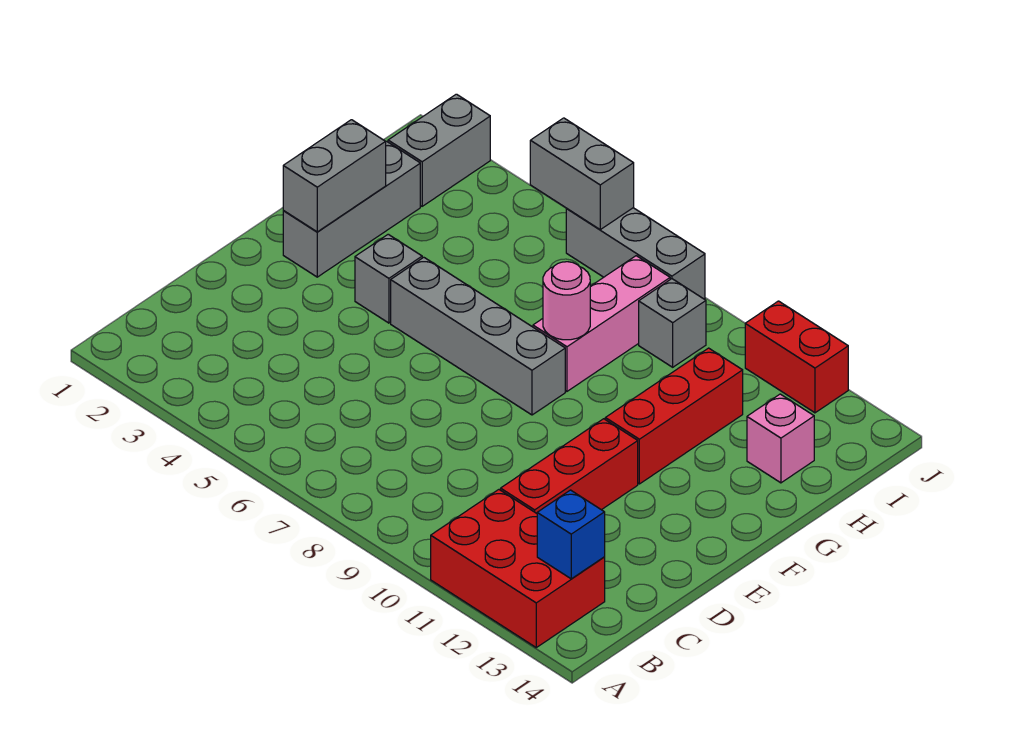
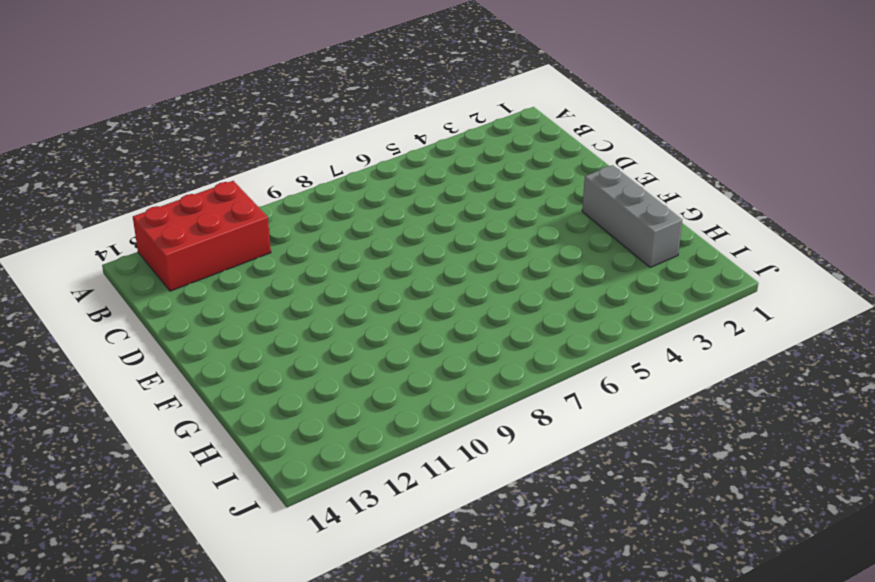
none -> red brick C11:E11 level 1
none -> grey brick F4 level 1
none -> grey brick F5:F8 level 1

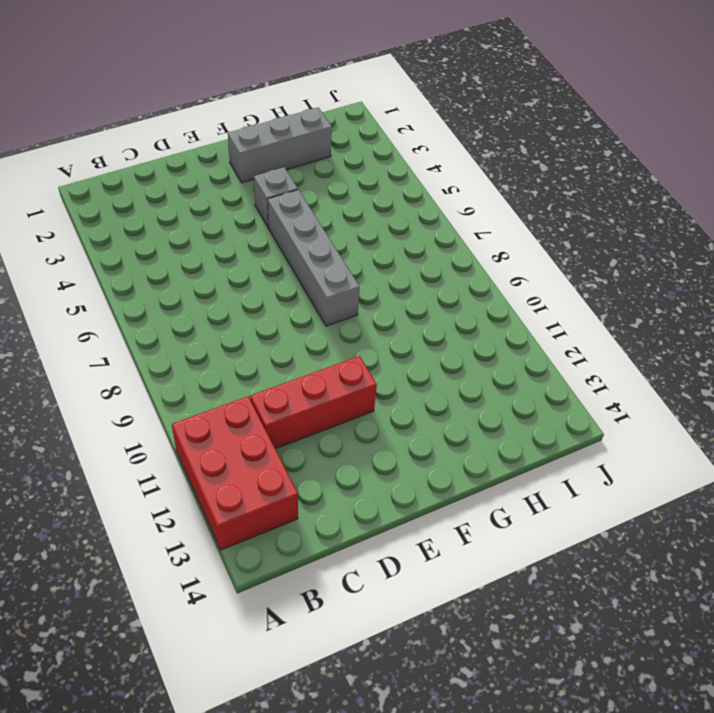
none -> red brick F11:H11 level 1
none -> pink brick G8:I8 level 1
none -> pink brick H13 level 1

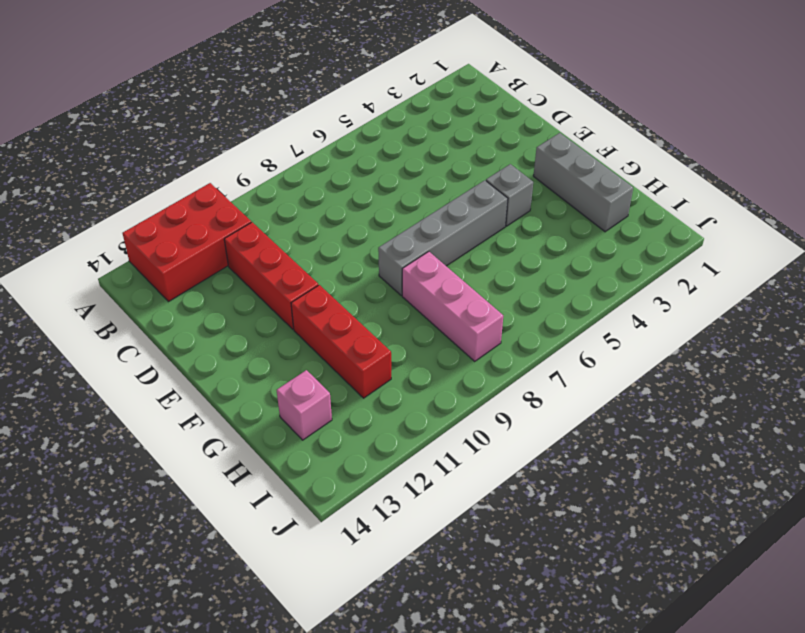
none -> grey brick I2:J2 level 1
none -> grey brick I9 level 1
none -> grey brick J6:J8 level 1

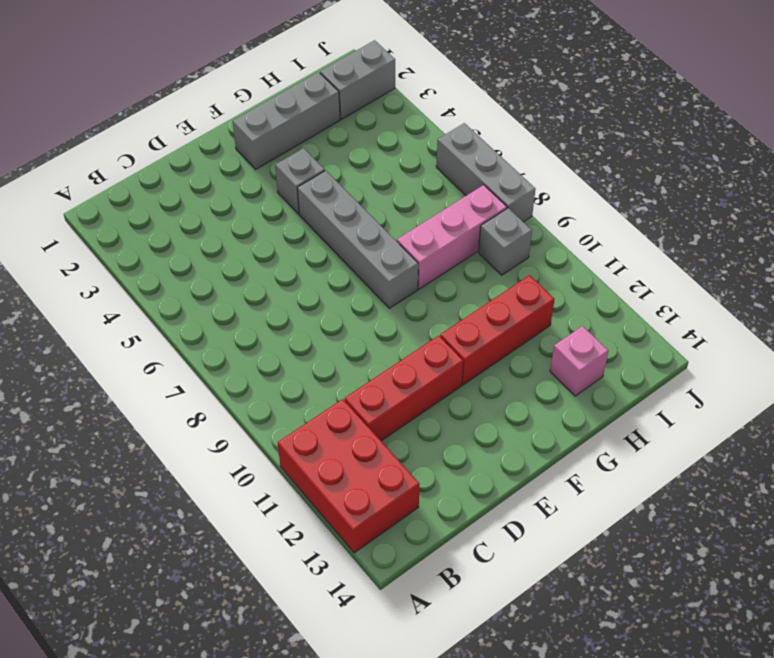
none -> red brick J11:J12 level 1
none -> blue brick B13 level 2
none -> grey brick F2:G2 level 2

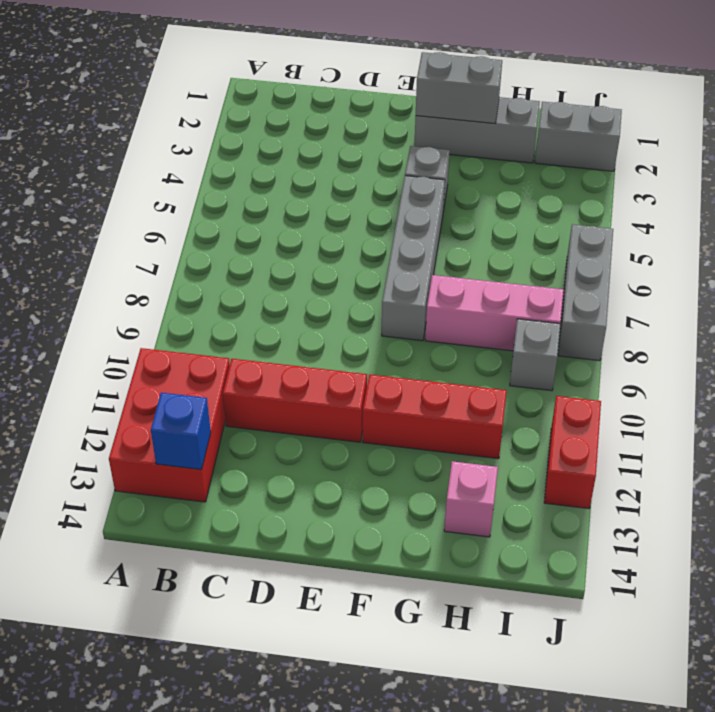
none -> pink round brick G8 level 2
none -> grey brick J5:J6 level 2

